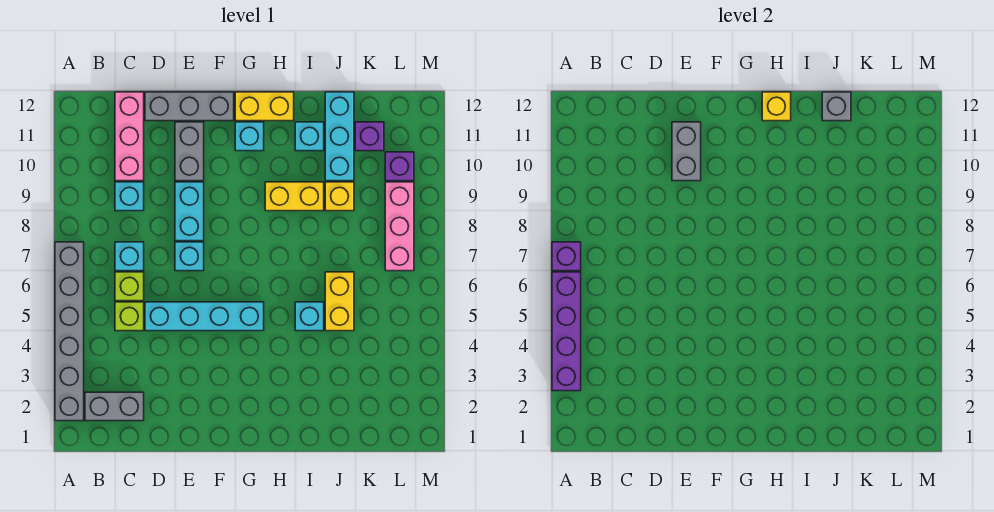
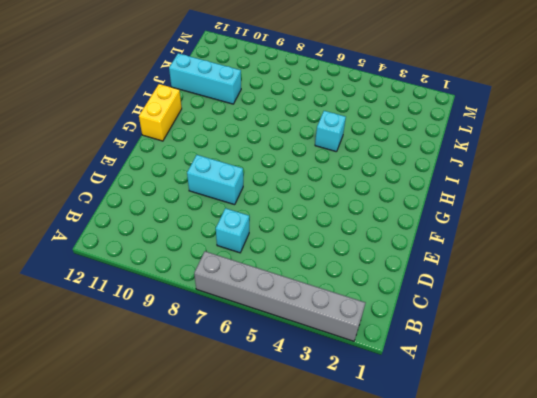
none -> grey brick B2:C2 level 1
none -> lime brick C5 level 1
none -> lime brick C6 level 1

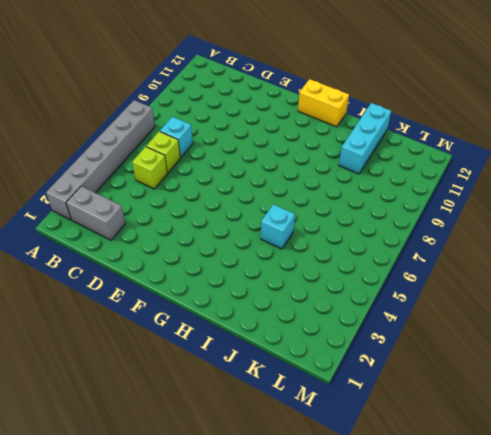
none -> cyan brick C9 level 1
none -> pink brick C10:C12 level 1
none -> cyan brick D5:G5 level 1

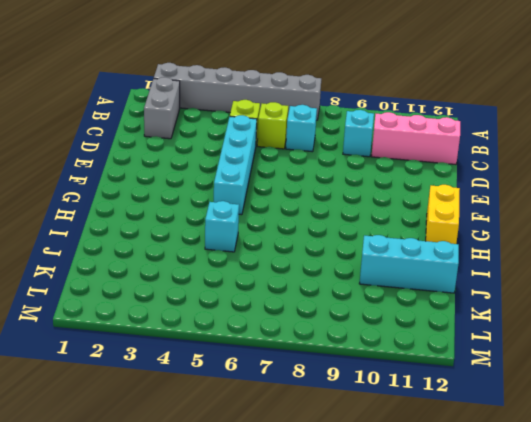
none -> grey brick D12:F12 level 1
none -> cyan brick E7 level 1
none -> cyan brick E8:E9 level 1

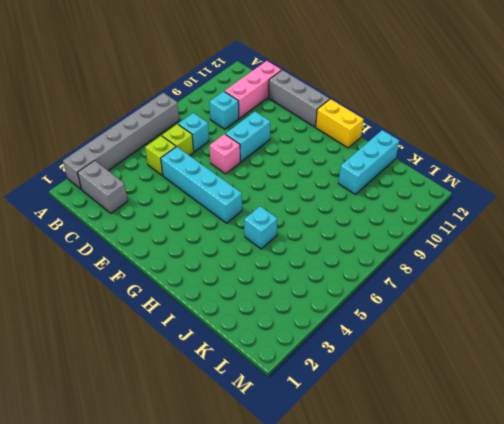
pink brick E7 level 1 -> cyan brick E7 level 1
none -> grey brick E10:E11 level 1
none -> cyan brick G11 level 1
none -> yellow brick H9:I9 level 1

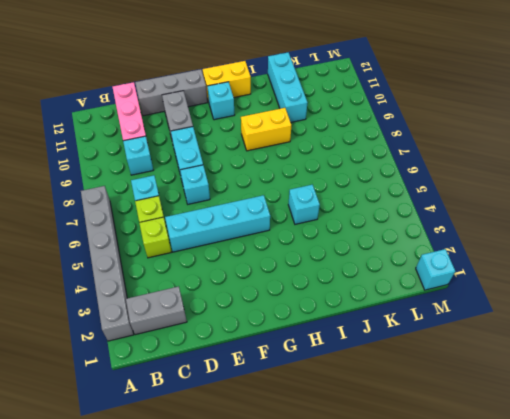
cyan brick M1 level 1 -> cyan brick I11 level 1
none -> yellow brick J5:J6 level 1
none -> yellow brick J9 level 1
none -> purple brick K11 level 1

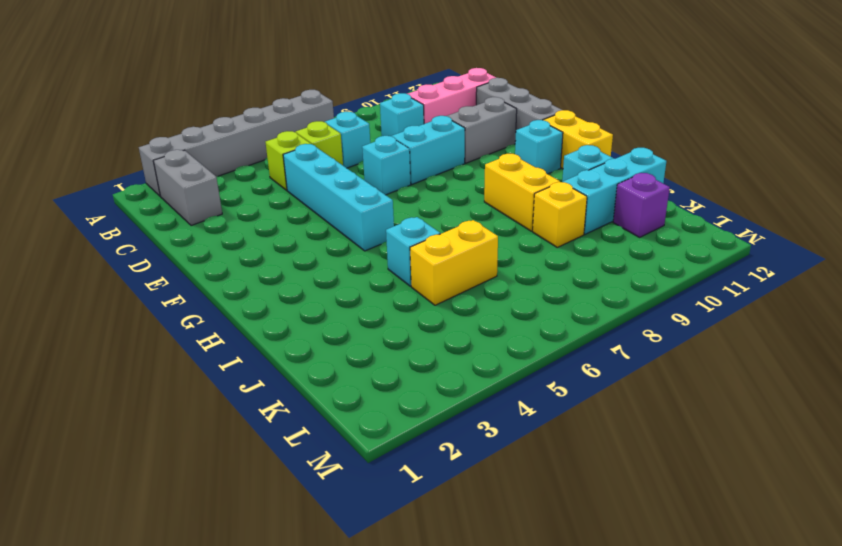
none -> pink brick L7:L9 level 1
none -> purple brick L10 level 1
none -> purple brick A3:A6 level 2

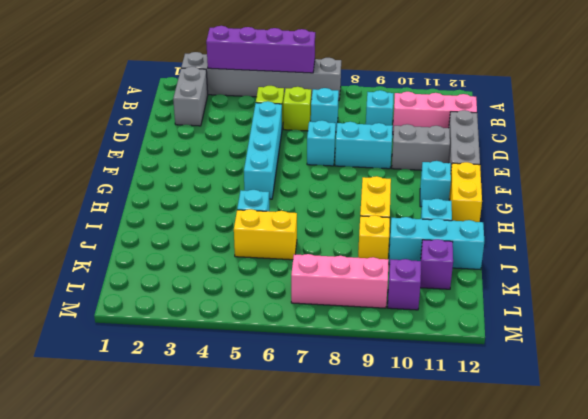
none -> purple brick A7 level 2
none -> grey brick E10:E11 level 2
none -> yellow brick H12 level 2

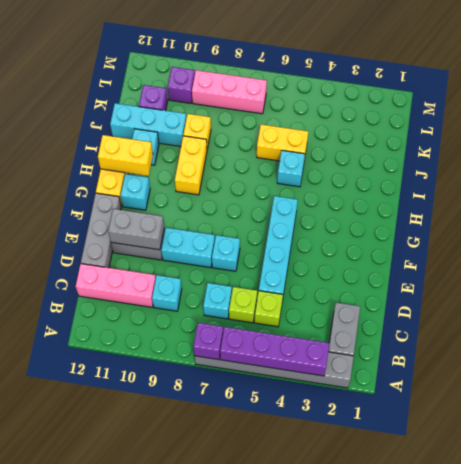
yellow brick H11:H12 level 2 -> yellow brick H12 level 2
none -> grey brick J12 level 2

